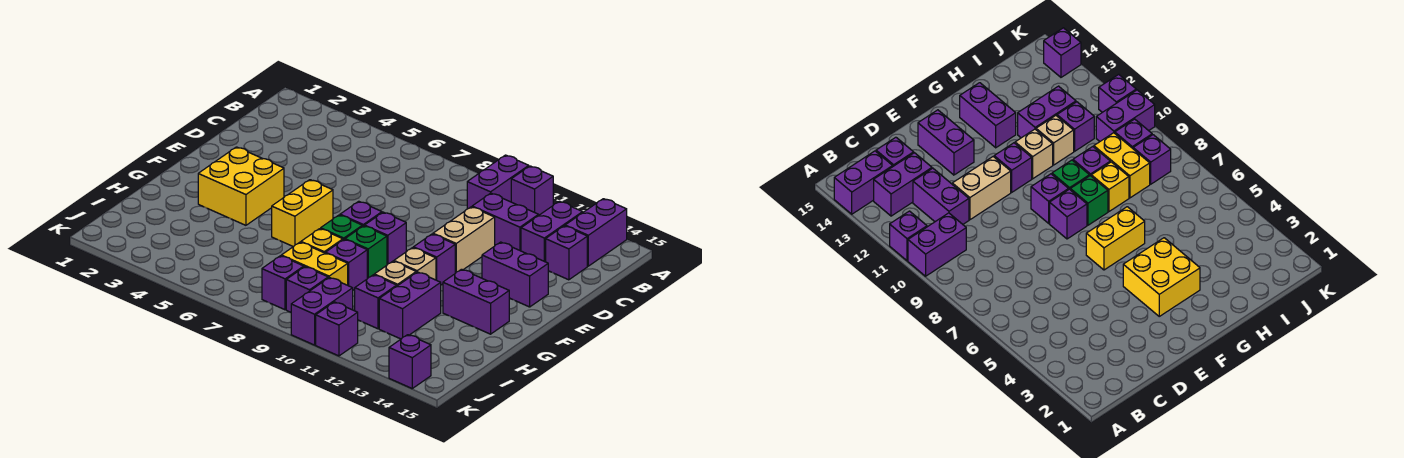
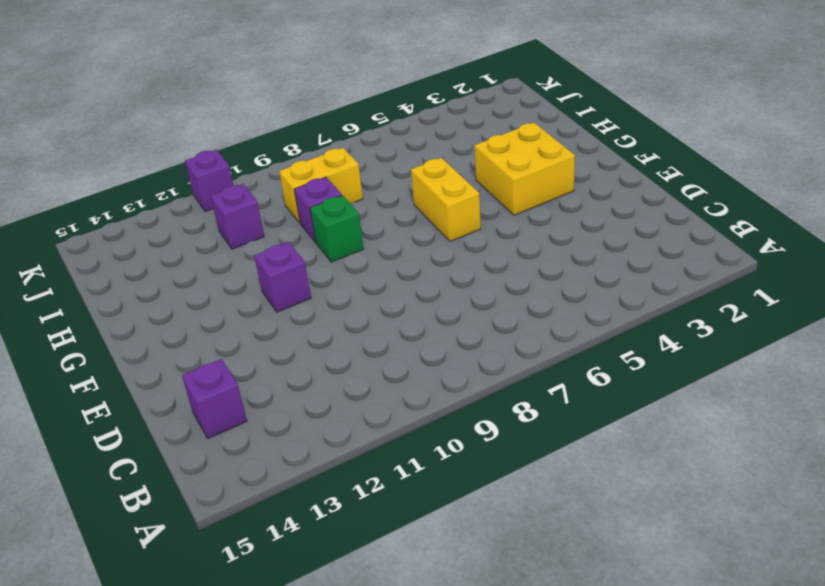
none -> purple brick A10:B10 level 1
none -> purple brick A11 level 1
none -> purple brick A14:B14 level 1

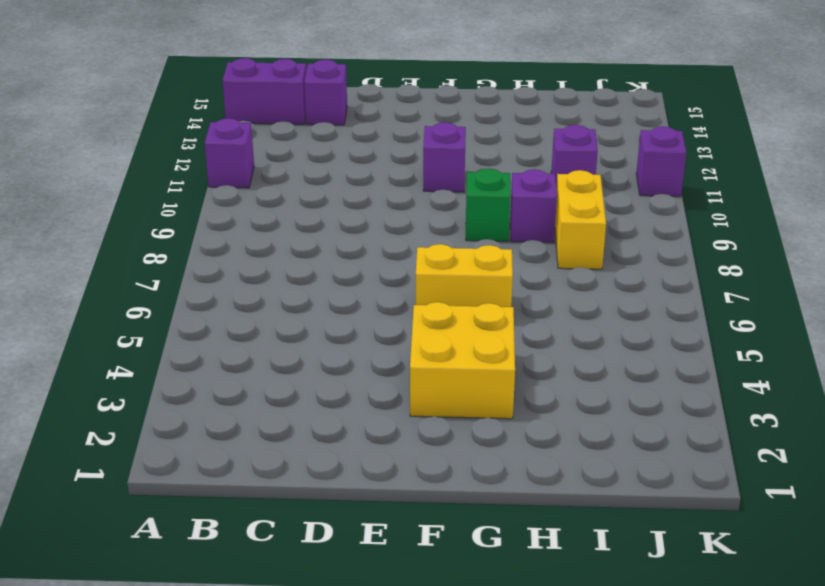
none -> purple brick A10:B10 level 1
none -> purple brick B13:C13 level 1
none -> purple brick C11:C12 level 1

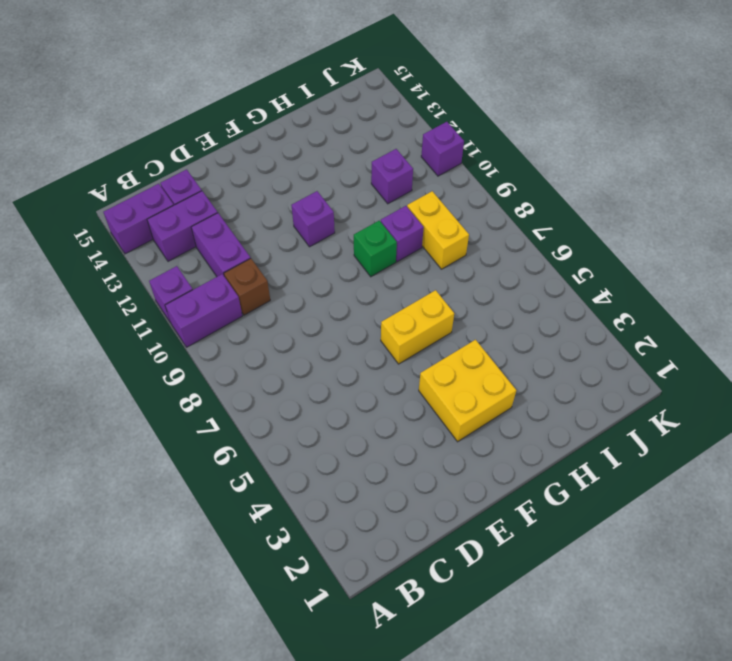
brown brick C10 level 1 -> none
none -> tan brick D11:E11 level 1
none -> purple brick E13:E14 level 1
none -> purple brick F8 level 1

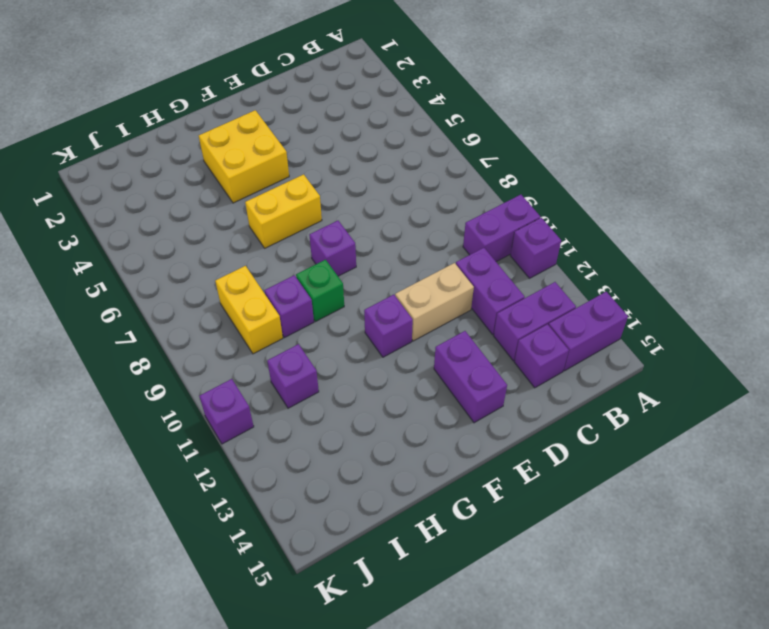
none -> purple brick F9 level 1
none -> green brick G8 level 1
none -> tan brick G11 level 1

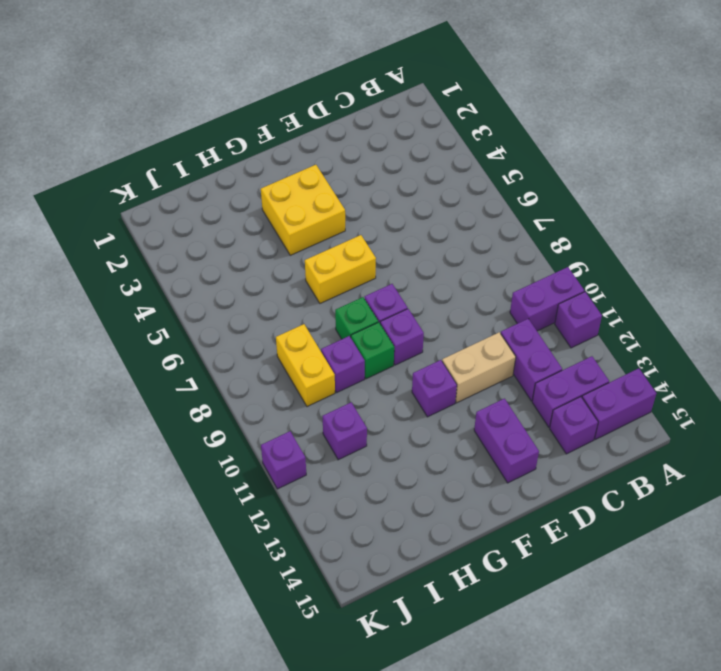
none -> tan brick G11 level 1
none -> purple brick G13:G14 level 1
none -> yellow brick H8 level 1

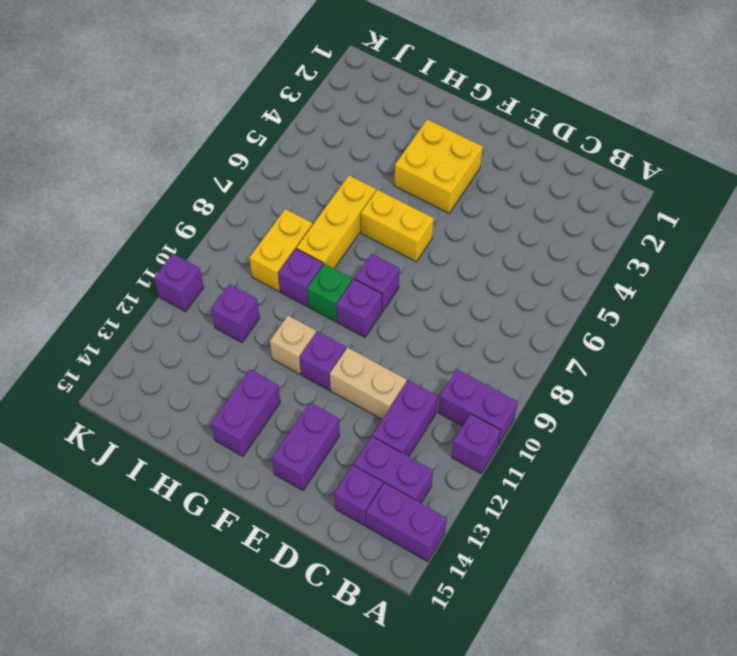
yellow brick H6:H8 level 1 -> yellow brick H8 level 1
none -> green brick G8 level 1
none -> tan brick H11 level 1
none -> purple brick H12:I12 level 1

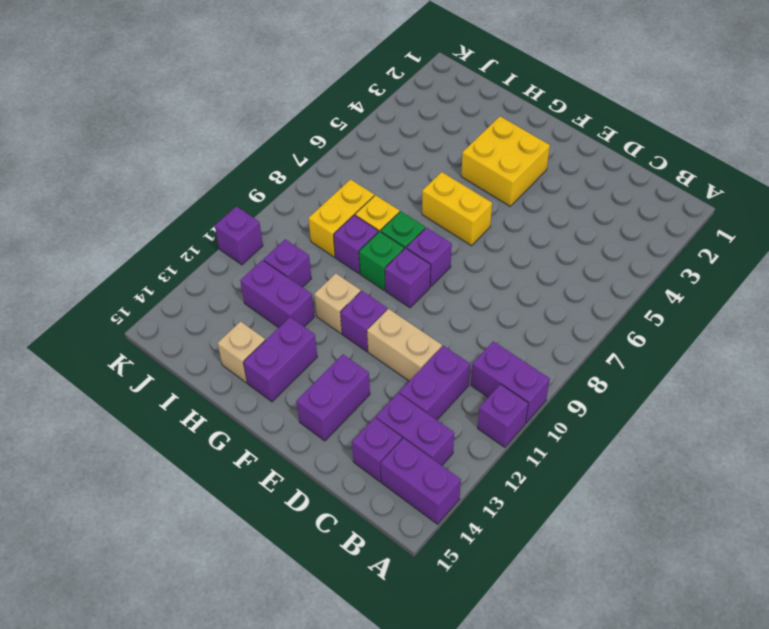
tan brick H14 level 1 -> tan brick H11 level 1
none -> purple brick J8 level 1
none -> purple brick J9 level 1
none -> purple brick J10:K10 level 1

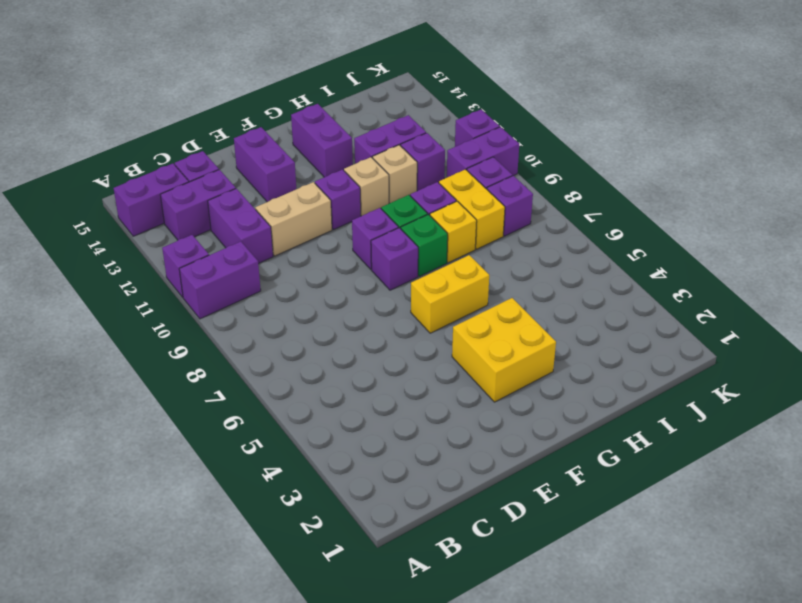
none -> purple brick K14 level 1

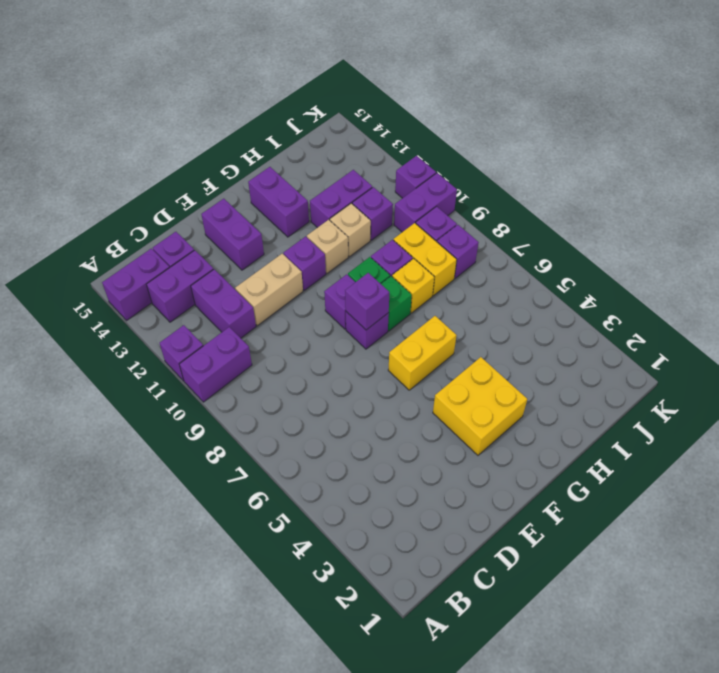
purple brick F8 level 2 -> purple brick K14 level 1

